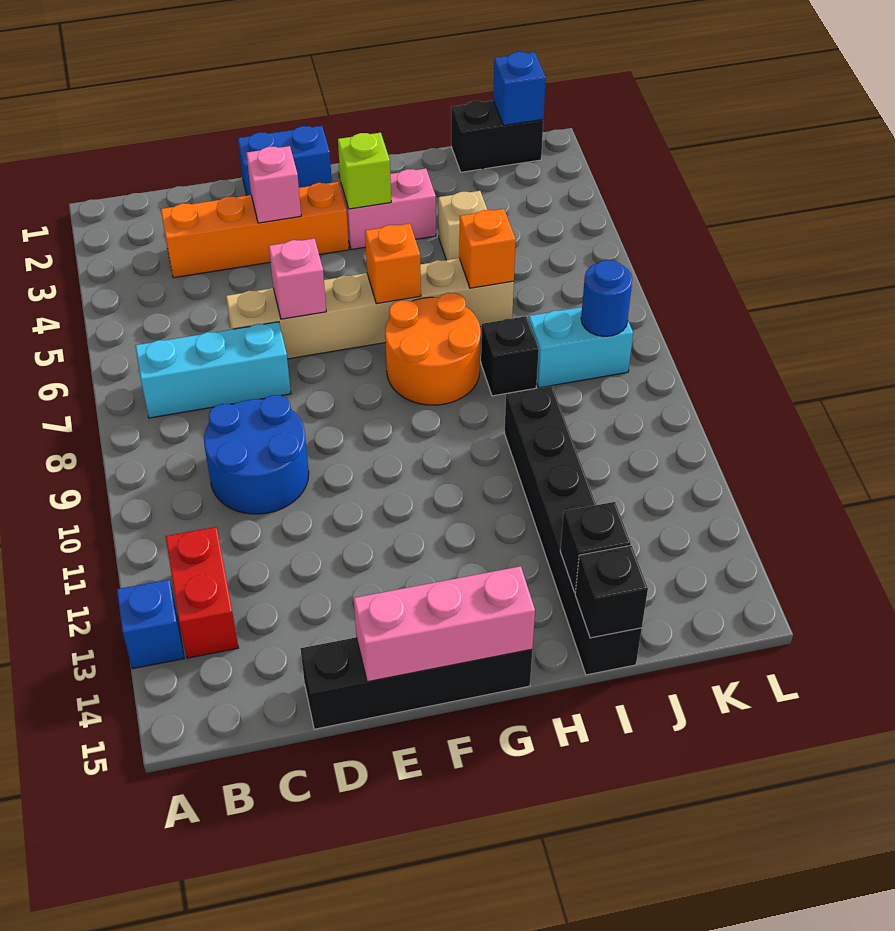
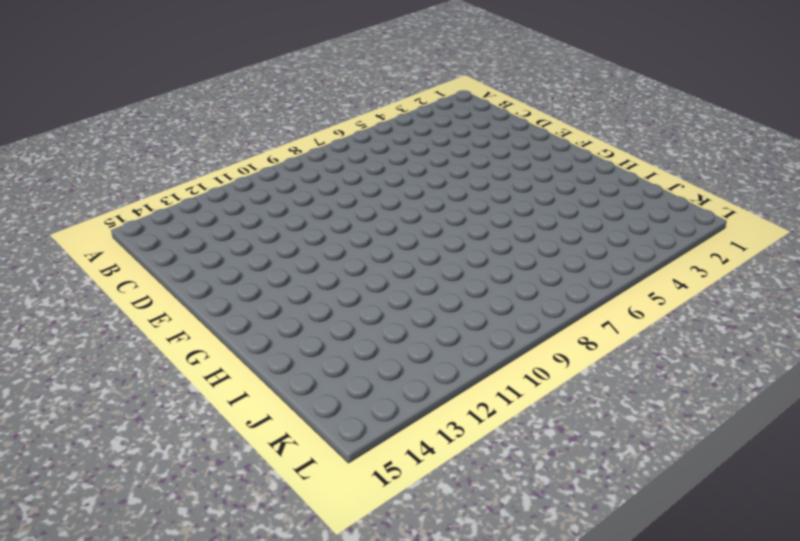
none -> blue brick A13 level 1
none -> cyan brick B7:D7 level 1
none -> red brick B12:B13 level 1

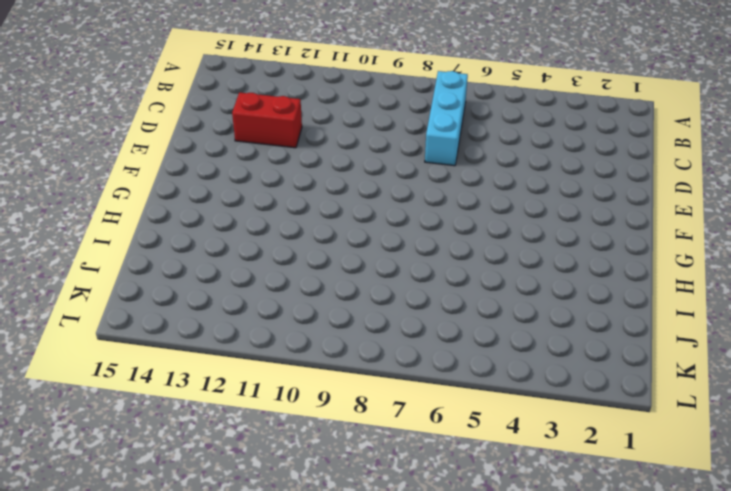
red brick D12:D13 level 1 -> red brick B12:B13 level 1
none -> blue brick A13 level 1
none -> orange brick C3:F3 level 1
none -> blue round brick C9:D10 level 1

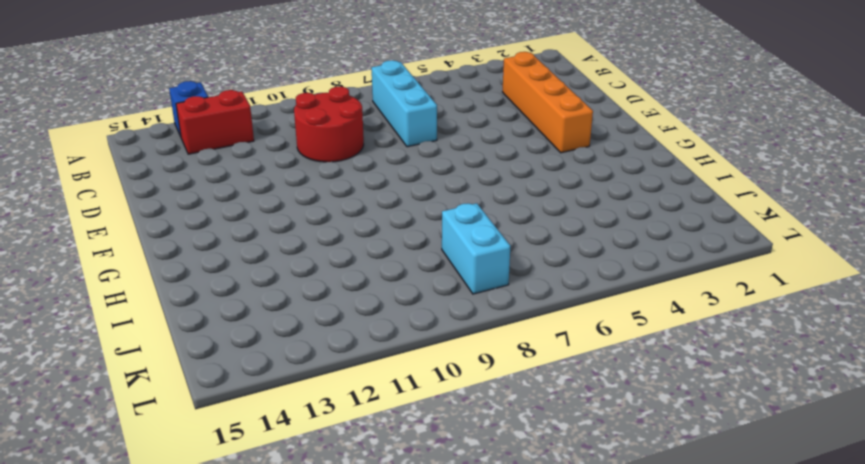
red round brick C9:D10 level 1 -> blue round brick C9:D10 level 1
none -> tan brick D6:I6 level 1
none -> black brick D15:G15 level 1
none -> blue brick E1:F1 level 1

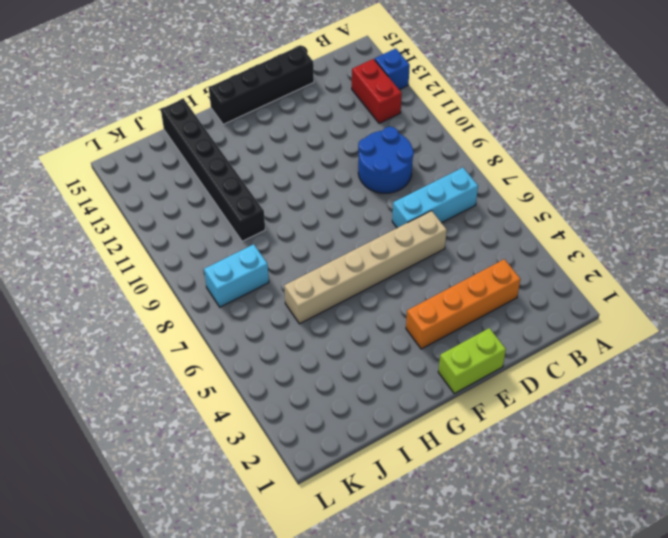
lime brick E1:F1 level 1 -> blue brick E1:F1 level 1
none -> pink brick G3:H3 level 1
none -> orange round brick G7:H8 level 1
none -> tan brick I4 level 1

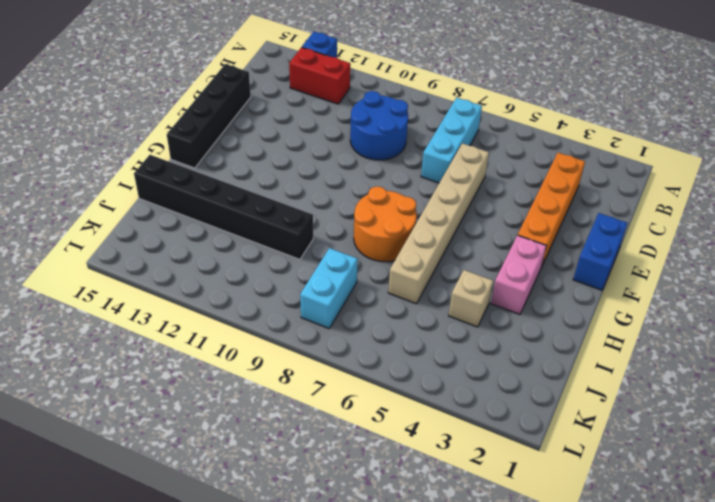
none -> black brick I8 level 1
none -> black brick J1:K1 level 1
none -> pink brick E3 level 2

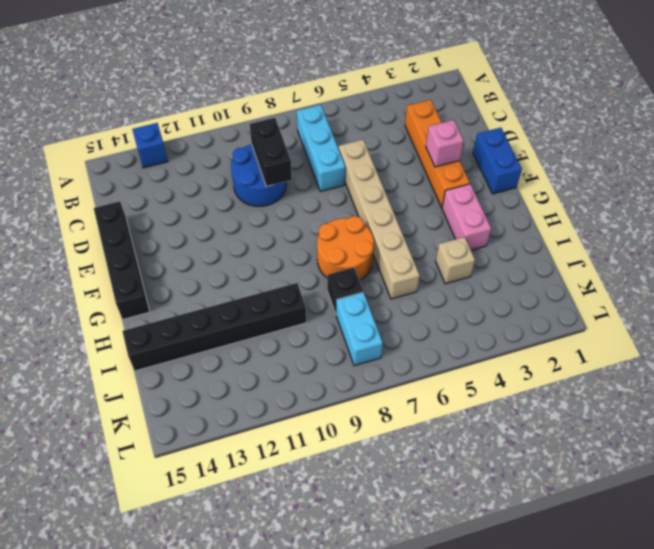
black brick C9:D9 level 2 -> black brick J1:K1 level 1
none -> red brick B12:B13 level 1
none -> pink brick E6 level 2
none -> pink brick E15:G15 level 2

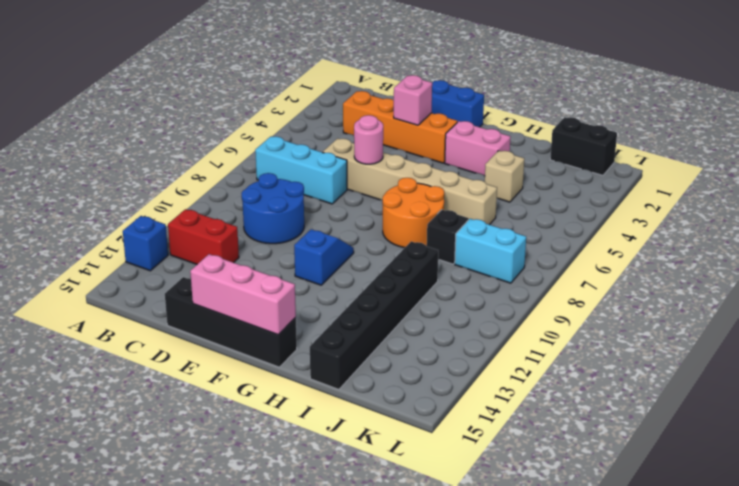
red brick B12:C12 level 1 -> red brick B12:B13 level 1
pink round brick E6 level 2 -> pink brick E6 level 2
blue slope F10:F11 level 1 top 11 -> none
none -> lime brick G3 level 2
none -> orange brick G6 level 2
none -> orange brick I6 level 2

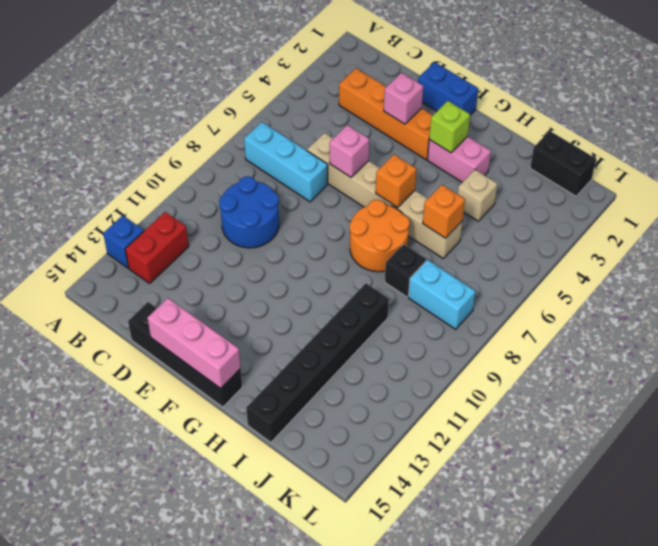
none -> black brick I14 level 2
none -> black brick I15 level 2
none -> blue brick K1 level 2

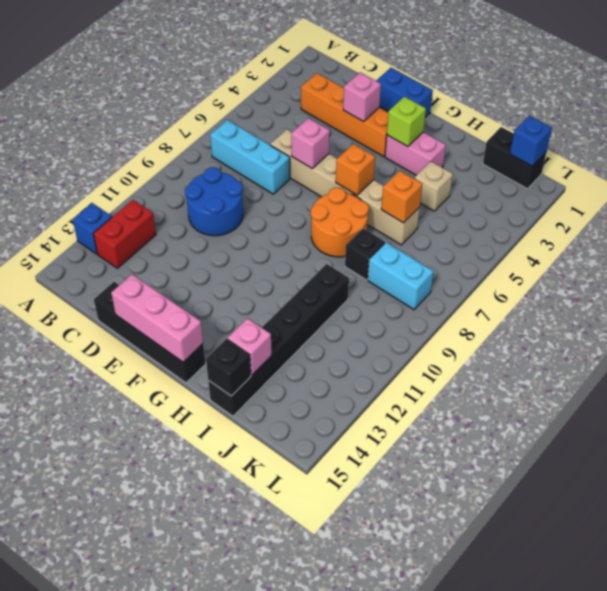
pink brick I14 level 2 -> black brick I14 level 2
none -> blue round brick K8 level 2

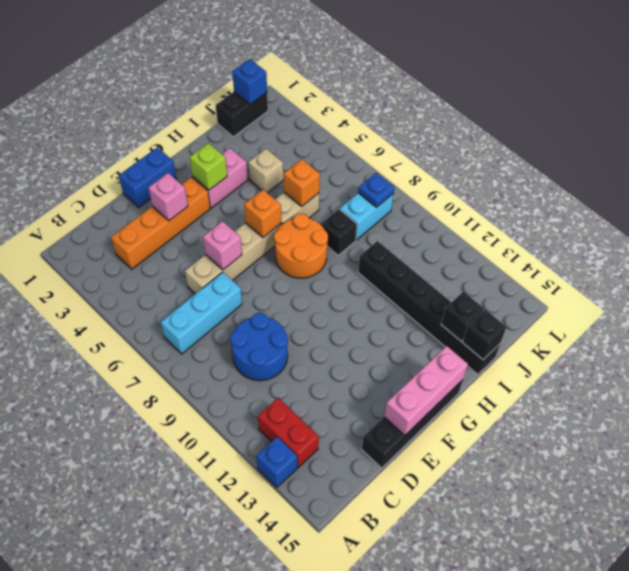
blue plate K8 level 2 -> blue round brick K8 level 2

